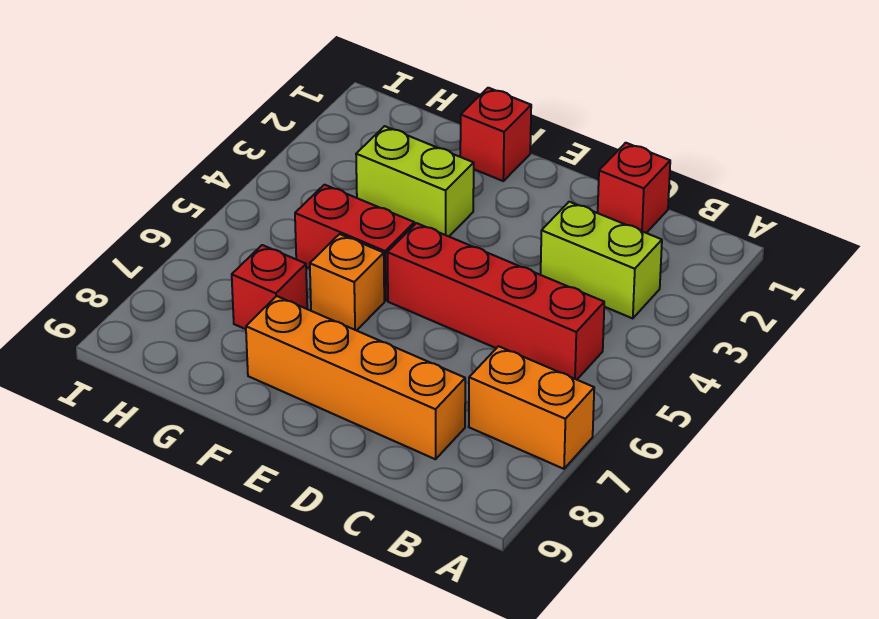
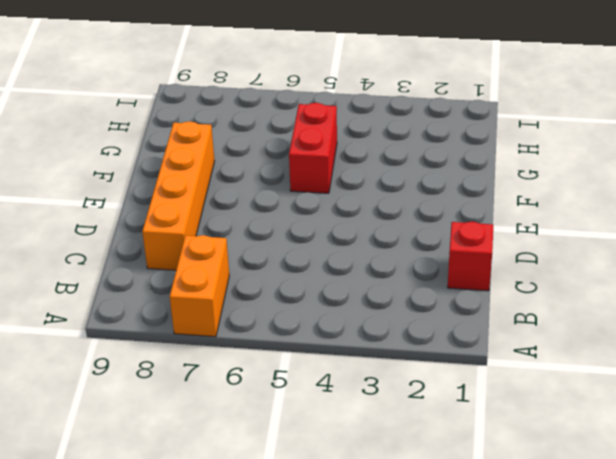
none -> lime brick B3:C3 level 1
none -> red brick B5:E5 level 1

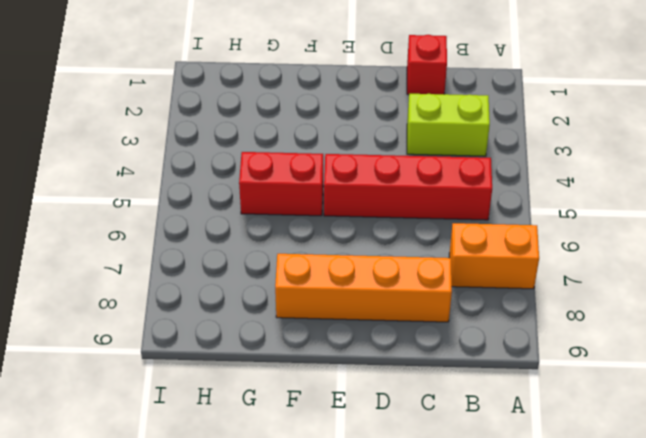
none -> red brick F1 level 1
none -> lime brick F3:G3 level 1

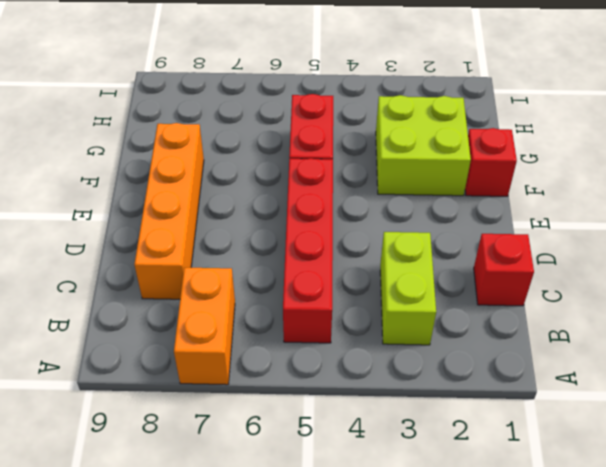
lime brick F2:G3 level 1 -> lime brick F3:G3 level 1
none -> orange brick F6 level 1
none -> red brick G7 level 1

